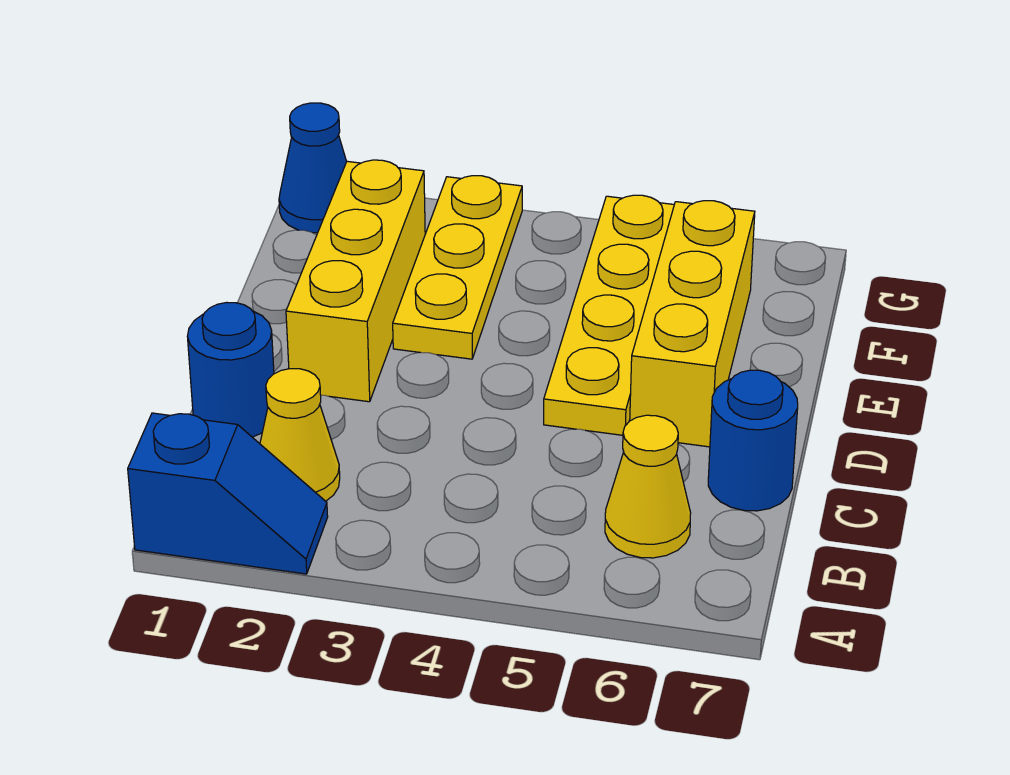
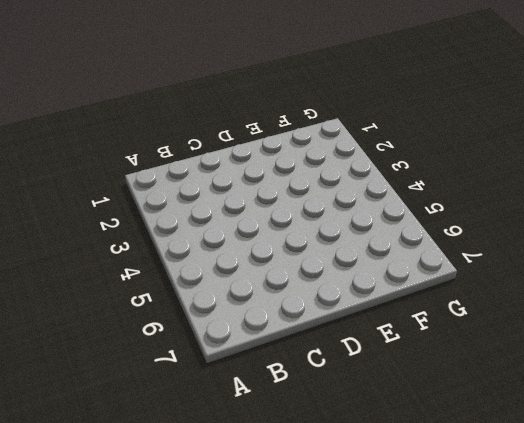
none -> blue slope A1:A2 level 1 top 1
none -> yellow cone B2 level 1

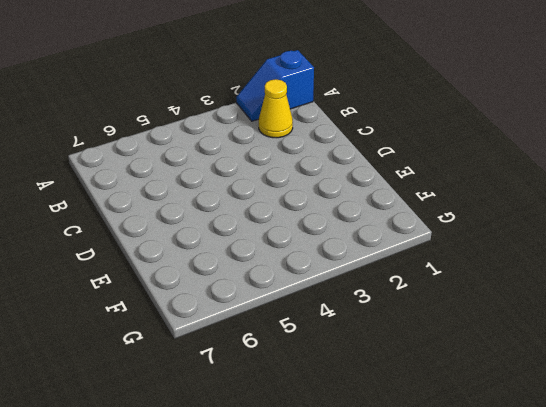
none -> yellow cone B6 level 1
none -> blue round brick C1 level 1

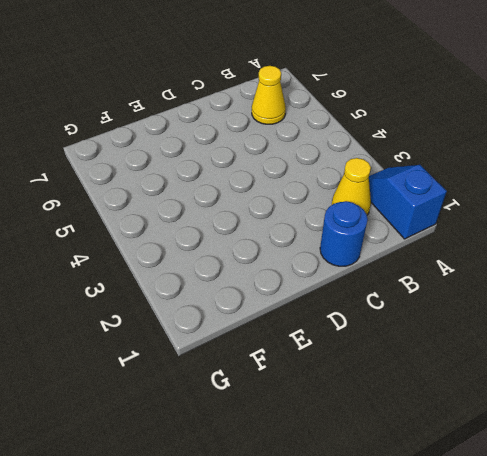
none -> blue round brick C7 level 1
none -> yellow brick D2:F2 level 1

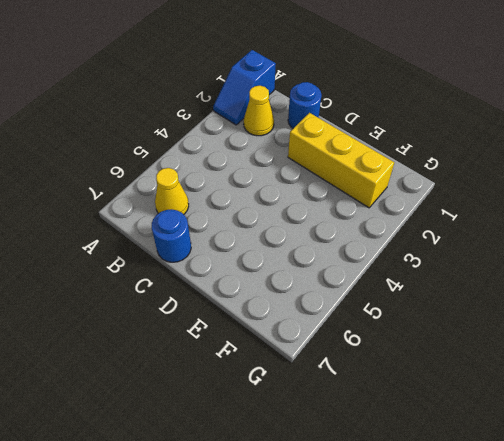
none -> yellow plate D5:G5 level 1
none -> yellow brick D6:F6 level 1

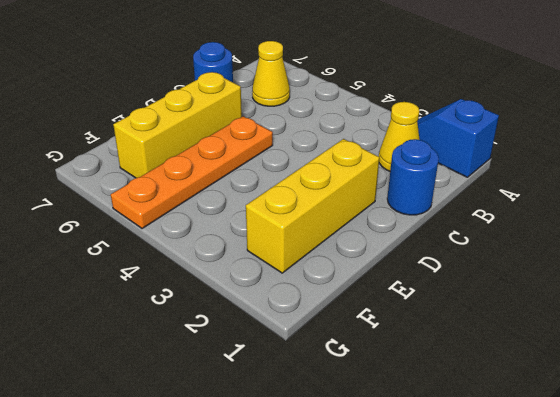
orange plate D5:G5 level 1 -> yellow plate D5:G5 level 1
none -> yellow plate E3:G3 level 1
none -> blue cone G1 level 1

